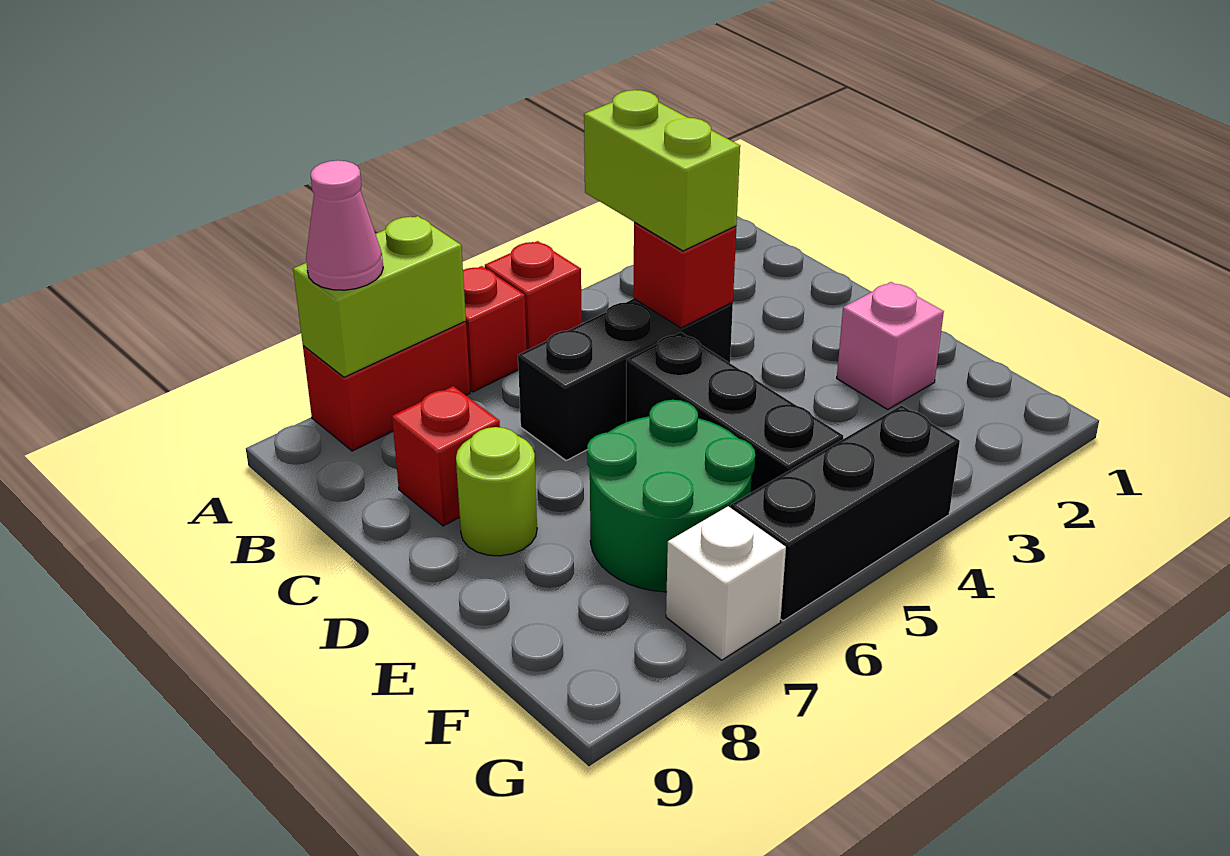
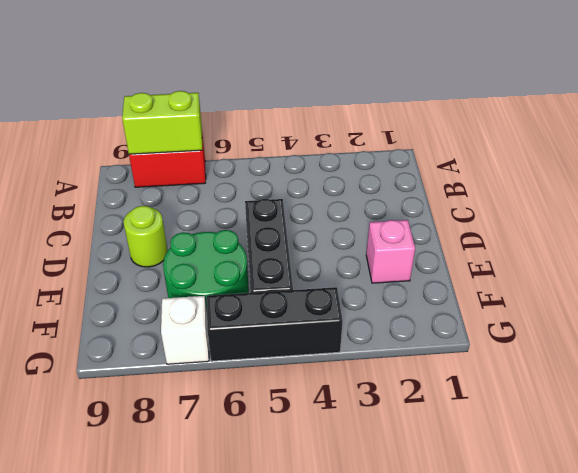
none -> red brick A5 level 1
none -> red brick A6 level 1
none -> black brick C4:C6 level 1

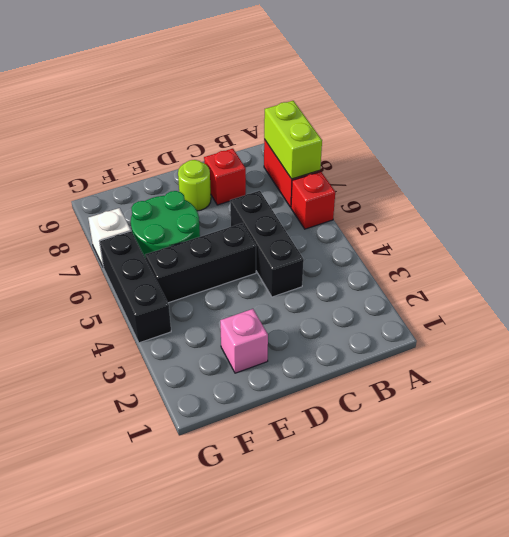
none -> red brick A5 level 1
none -> red brick C4 level 2
none -> pink cone A8 level 3

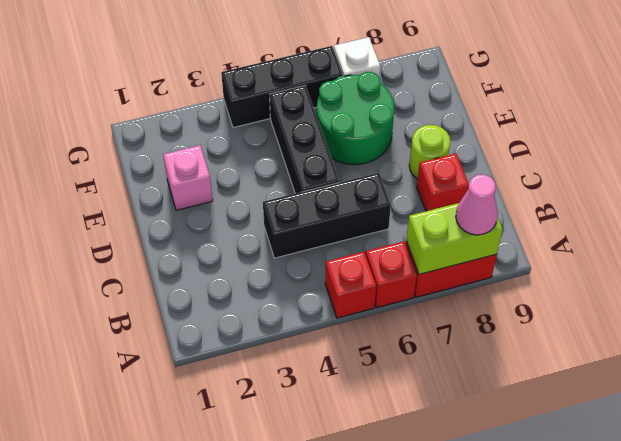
none -> red brick C4 level 2
none -> lime brick B4:C4 level 3

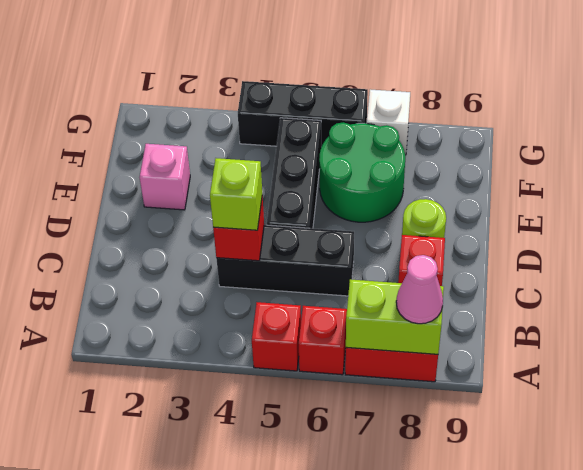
lime brick C4 level 3 -> lime brick B4:C4 level 3

